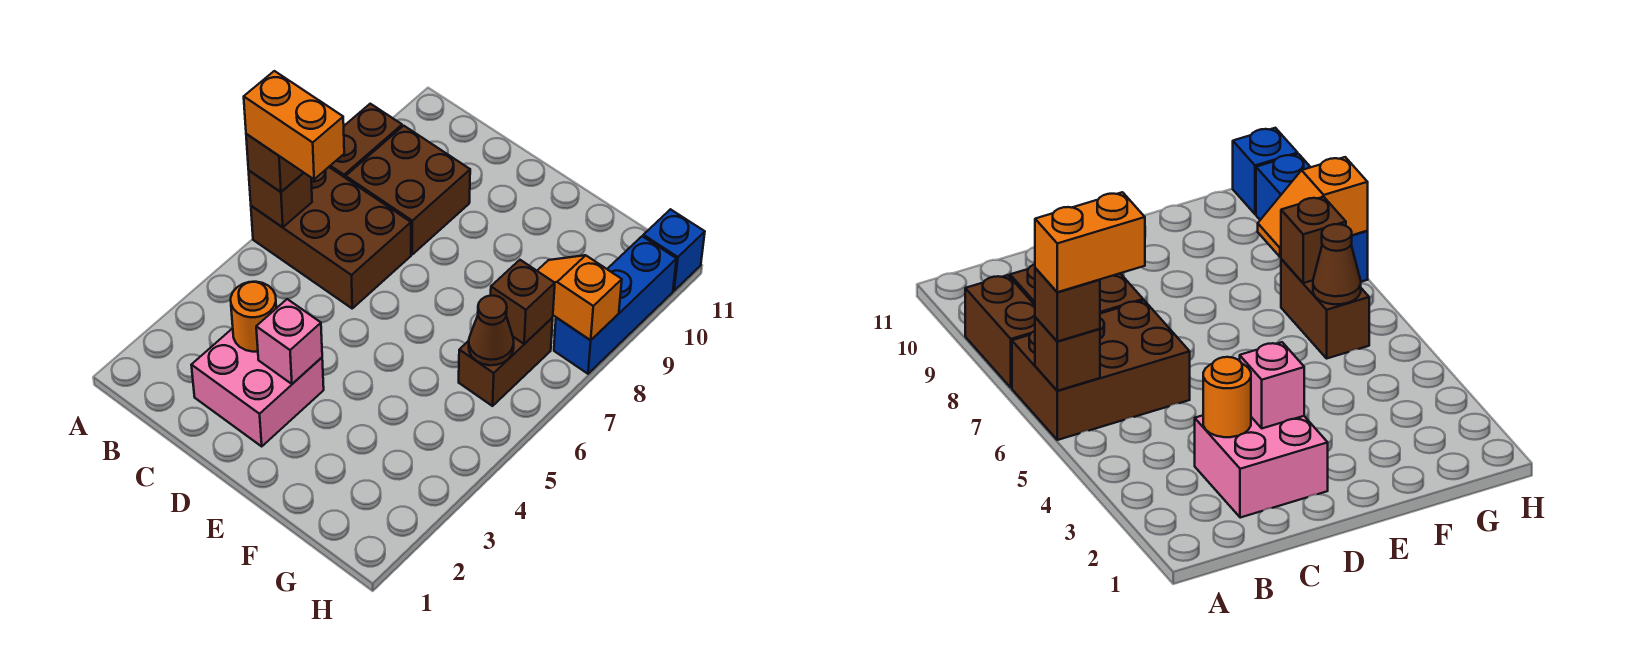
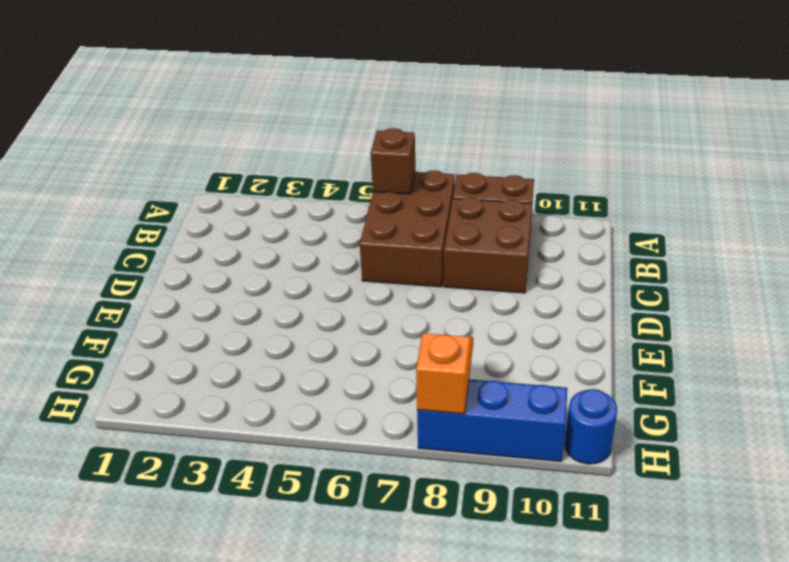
blue round brick H11 level 1 -> blue brick H11 level 1
none -> pink brick C2:D3 level 1
none -> brown brick G6:G7 level 1
none -> orange round brick C3 level 2

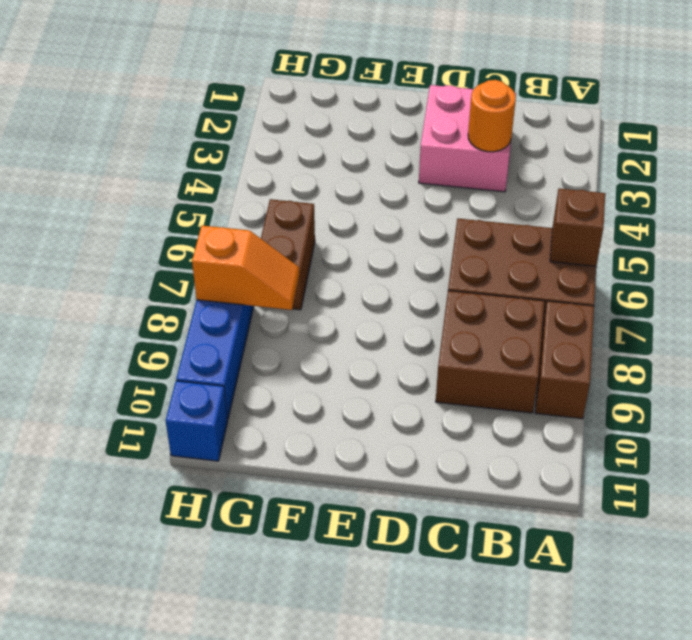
none -> pink brick D3 level 2
none -> brown cone G6 level 2
none -> brown brick G7 level 2

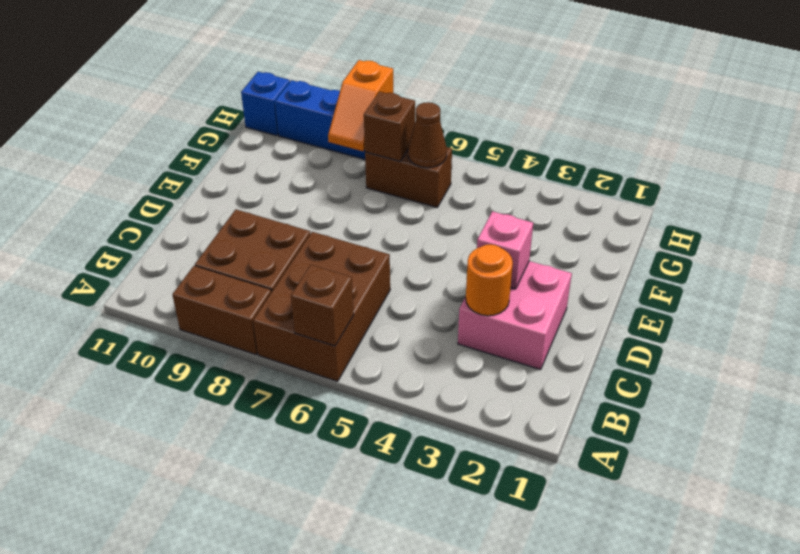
none -> brown brick A6 level 3
none -> orange brick A6:B6 level 4

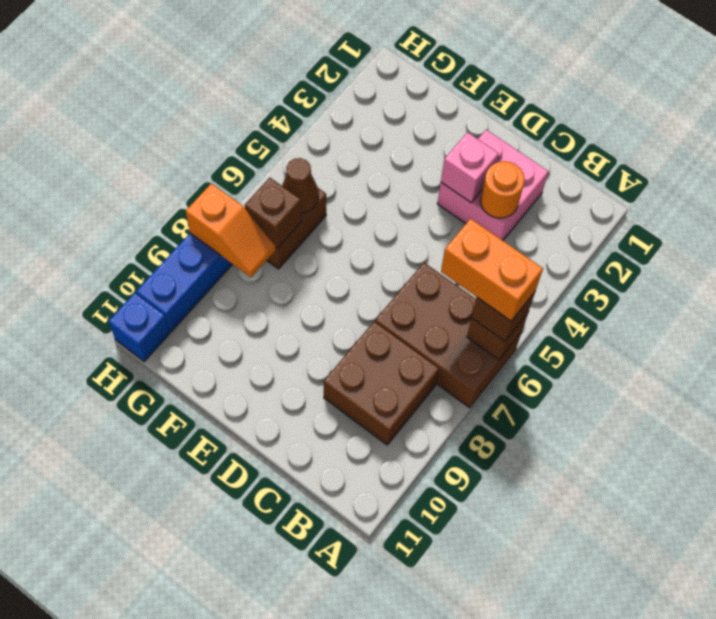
none -> brown brick A8:A9 level 1

